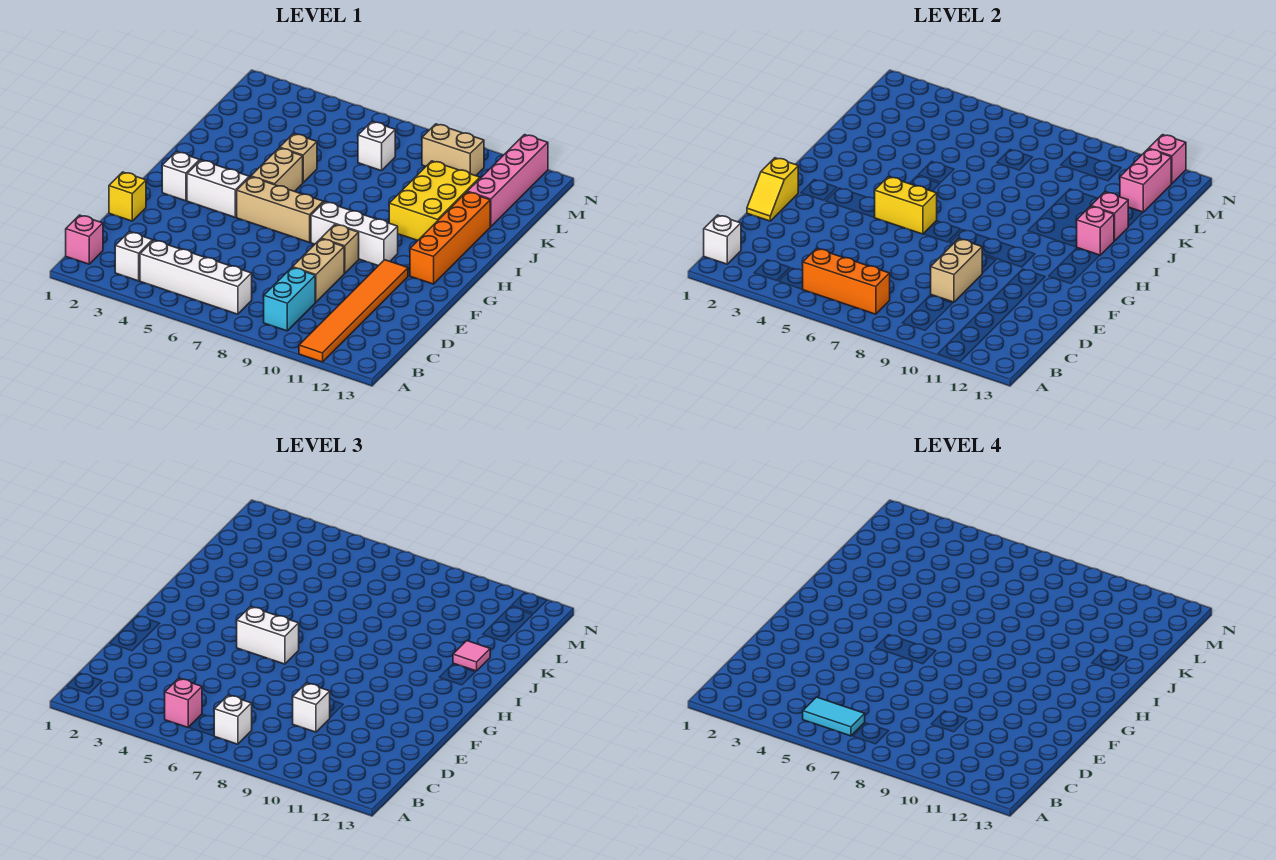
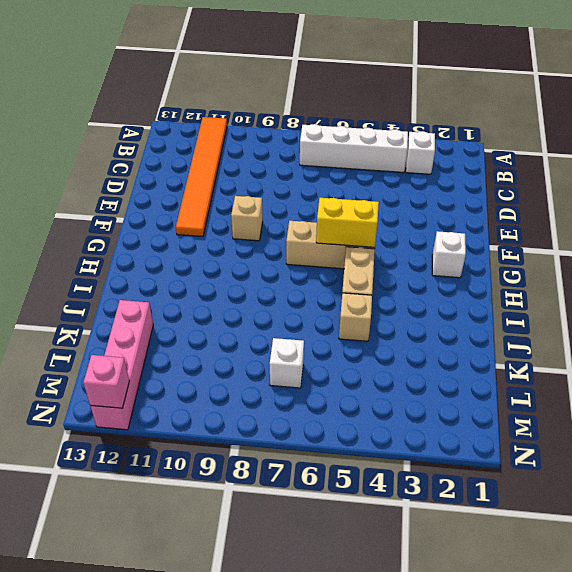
none -> pink brick B1 level 1
none -> cyan brick B9:C9 level 1
none -> tan brick D9:E9 level 1
none -> yellow brick E1 level 1

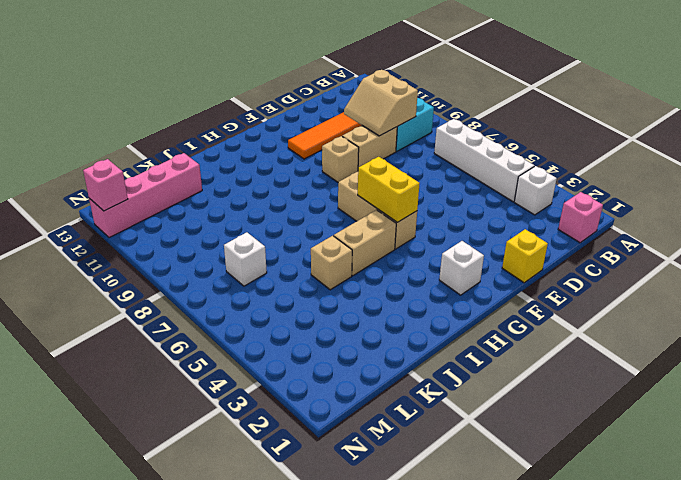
tan slope C9:D10 level 2 top C -> tan brick D9:E9 level 2
none -> white brick G3:G4 level 1
none -> white brick G8:G10 level 1
none -> orange brick G12:J12 level 1
none -> yellow brick I10:K11 level 1

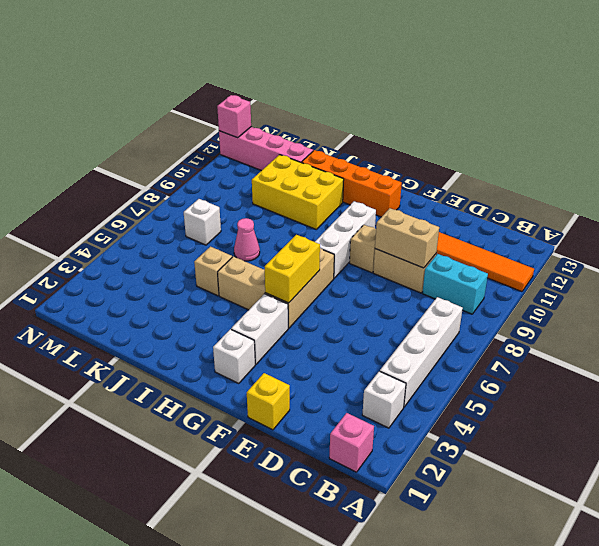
pink cone J7 level 1 -> none
none -> tan brick M9:M10 level 1
none -> white brick B1 level 2
none -> orange brick B5:B7 level 2
none -> yellow slope E1:F1 level 2 top F

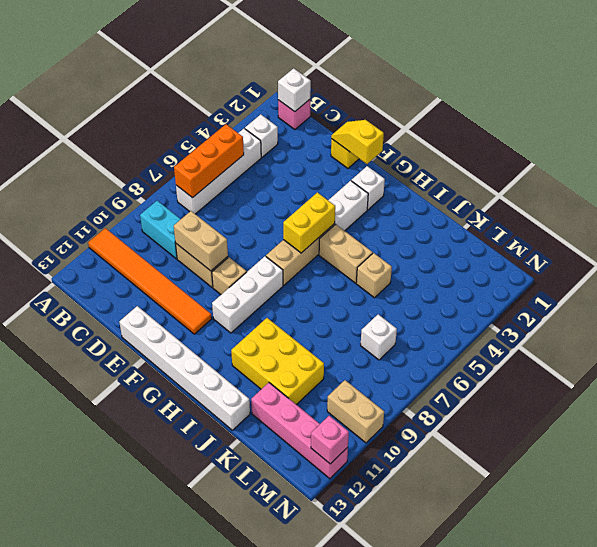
white brick E13:J13 level 1 -> none
tan brick M10:N10 level 1 -> tan brick M9:M10 level 1
none -> orange brick G12:J12 level 1
none -> pink brick I12 level 2
none -> pink brick J12 level 2
none -> pink brick L12:M12 level 2

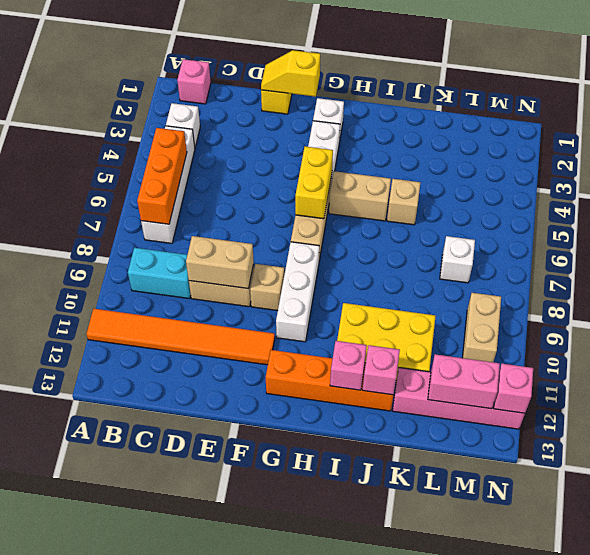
none -> white brick B1 level 2
none -> pink brick B5 level 3
none -> white brick B7 level 3
none -> white brick D9 level 3

